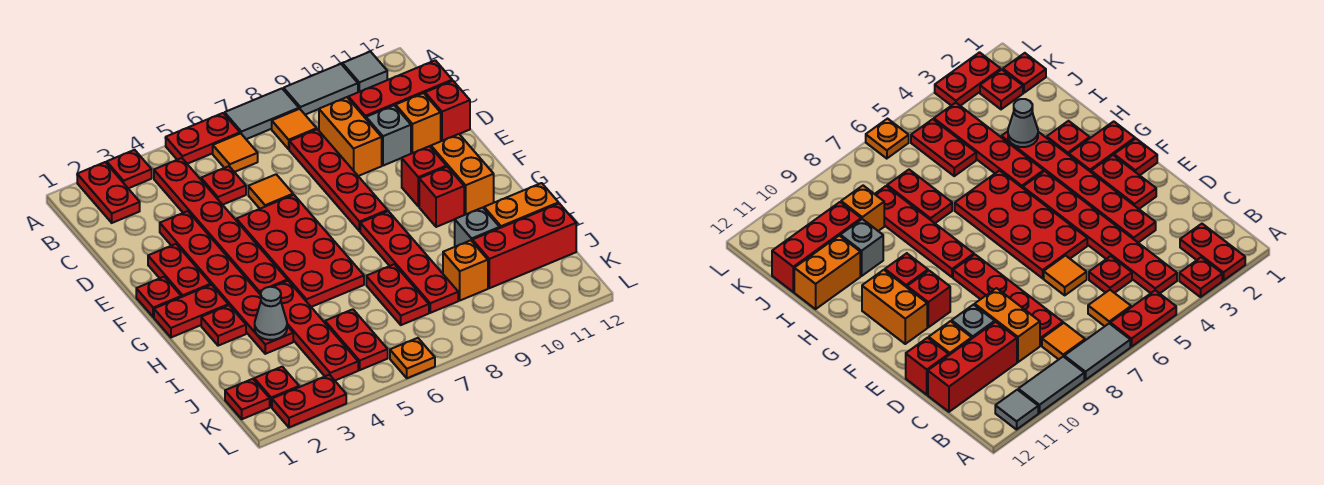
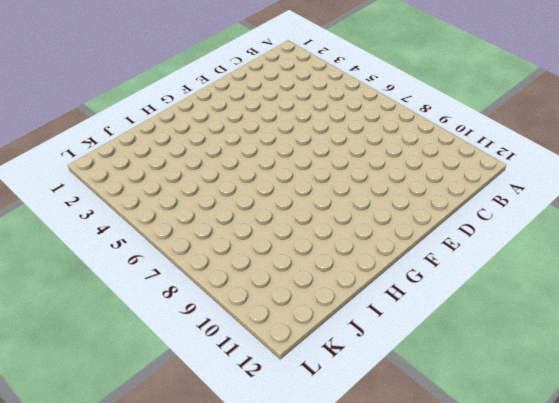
none -> red plate A2:B2 level 1
none -> red plate A3 level 1
none -> red plate A5:A6 level 1
none -> grey tile A7:A8 level 1

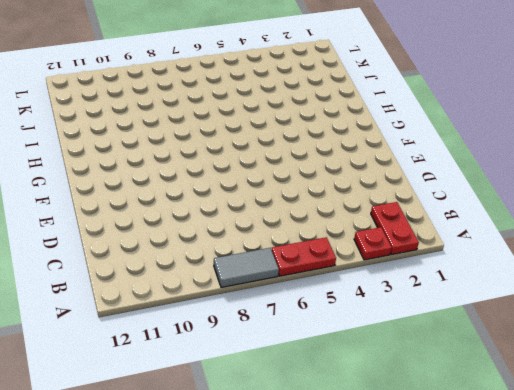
none -> grey tile A9:A10 level 1
none -> grey tile A11 level 1
none -> red plate B4:G4 level 1
none -> orange tile B6 level 1

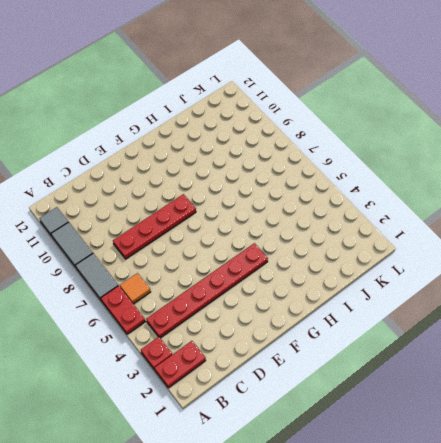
none -> orange tile B8 level 1
none -> red plate C5 level 1
none -> orange brick C9:D9 level 1
none -> red brick C10:C12 level 1

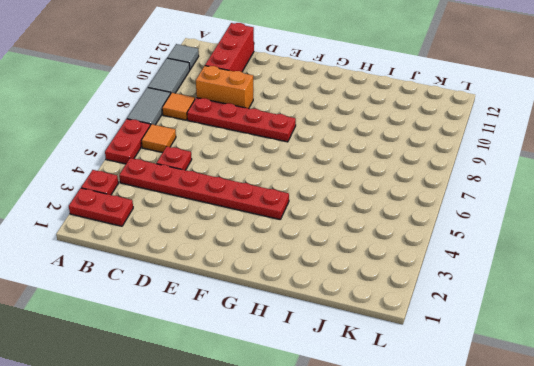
none -> red plate D3:I3 level 1
none -> orange tile D6 level 1
none -> grey brick D10 level 1
none -> orange brick D11 level 1

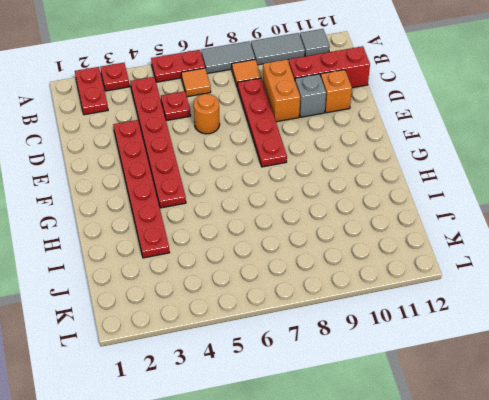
orange round brick D6 level 1 -> orange tile D6 level 1
none -> red brick D12 level 1
none -> red plate E2:F2 level 1
none -> red plate E5:H6 level 1
none -> red plate F1 level 1

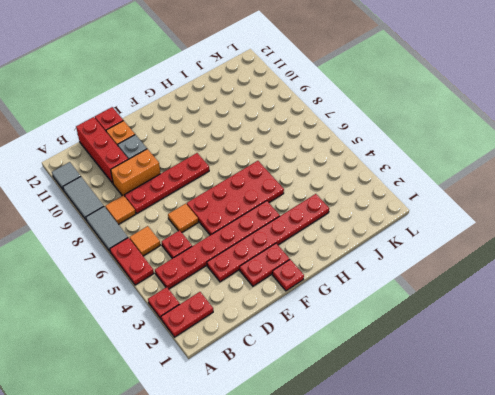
none -> red brick F10 level 1
none -> orange brick F11:G11 level 1
none -> red plate G1:G2 level 1
none -> red plate G8:J8 level 1

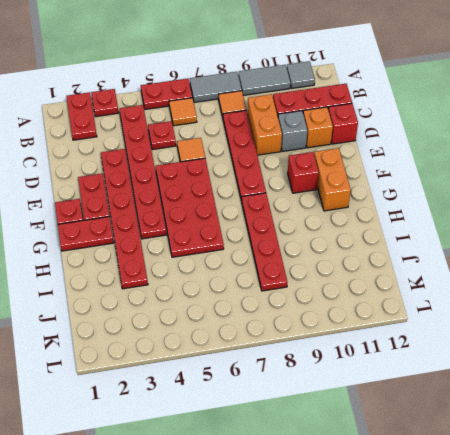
none -> red brick G10 level 1
none -> red plate H2 level 1
none -> red plate H4:K4 level 1
none -> red plate I7:J7 level 1

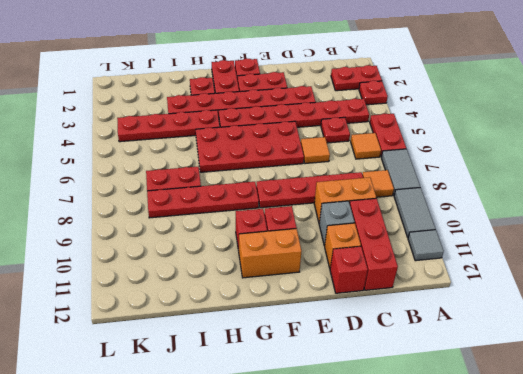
none -> grey brick I10 level 1
none -> orange brick I11:I12 level 1
none -> red plate J5:K5 level 1
none -> orange brick J9 level 1

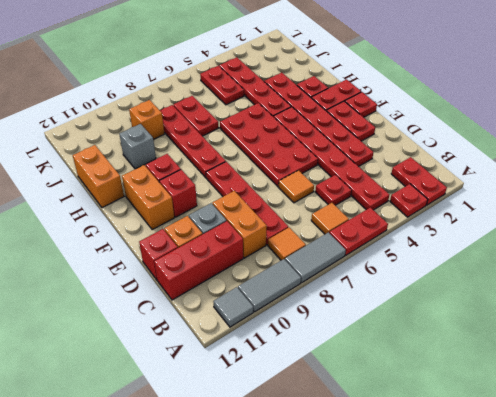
orange brick H12:I12 level 1 -> orange brick I11:I12 level 1
none -> red brick J10:J12 level 1
none -> red plate K1 level 1
none -> red plate K2 level 1
none -> red plate L2:L3 level 1

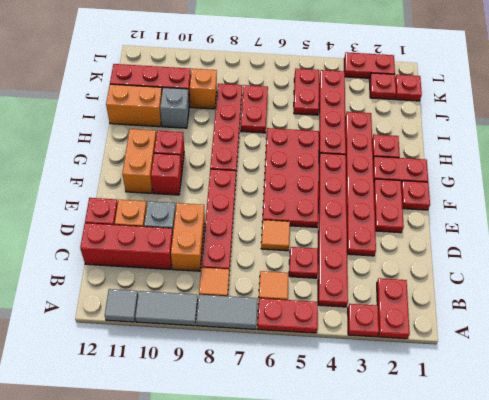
none -> orange plate L6 level 1
none -> grey cone I3 level 2

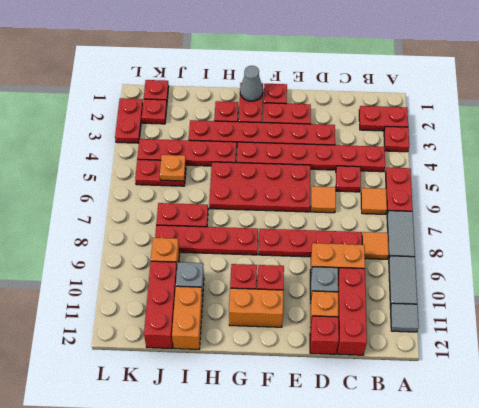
grey cone G1 level 2 -> grey cone I3 level 2
orange plate J5 level 2 -> orange plate L6 level 1

